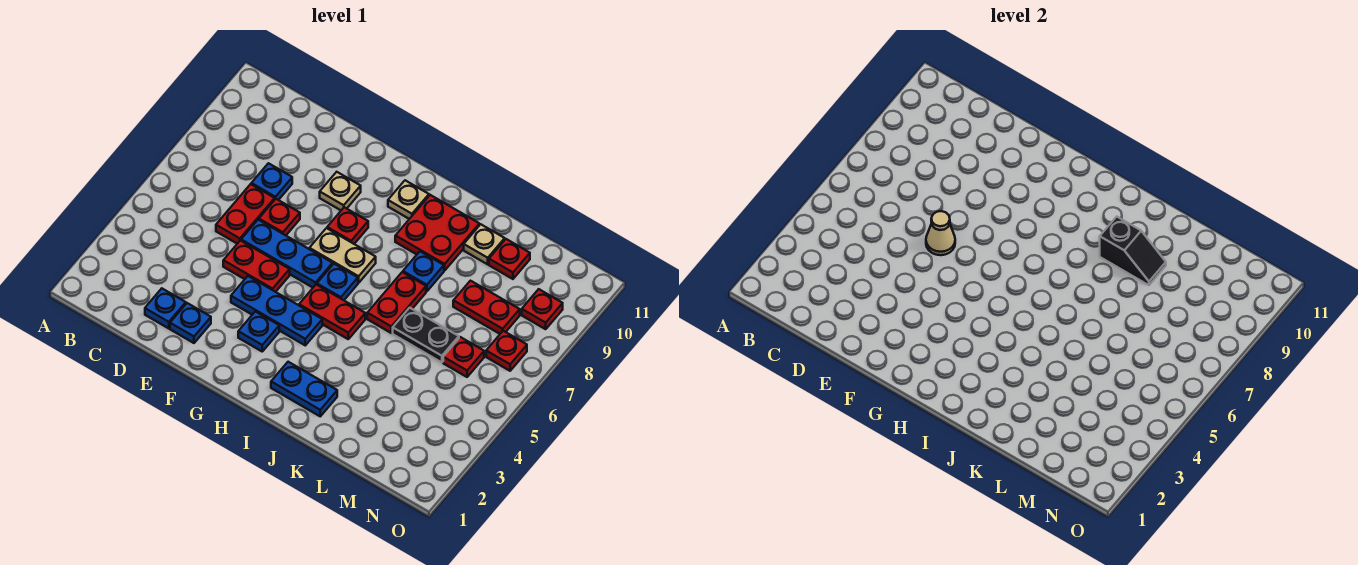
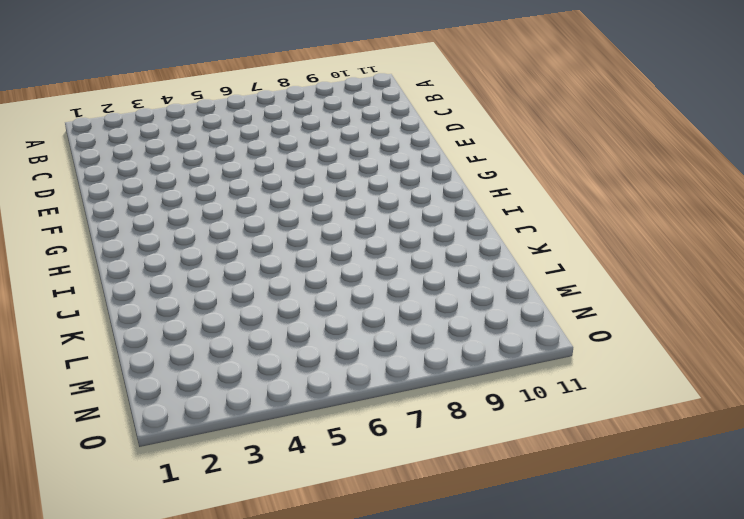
none -> blue plate D2 level 1
none -> red plate D6:D7 level 1
none -> blue plate D8 level 1

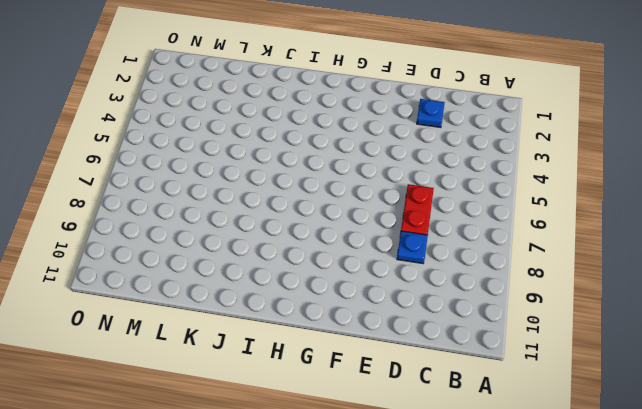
none -> blue plate E2 level 1
none -> red plate E5:F5 level 1
none -> blue plate E6:G6 level 1

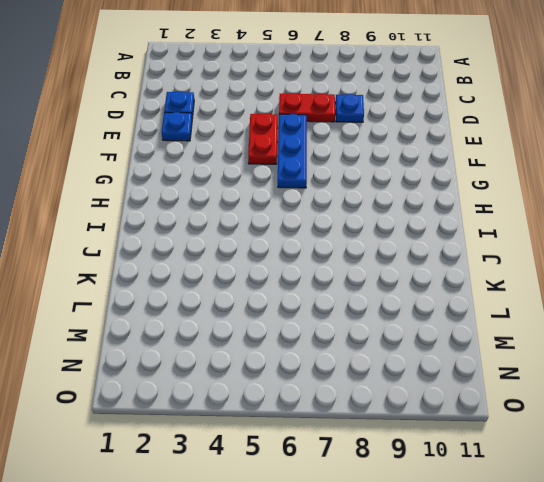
none -> red plate E7 level 1
none -> blue plate F4:H4 level 1
none -> tan plate F9 level 1

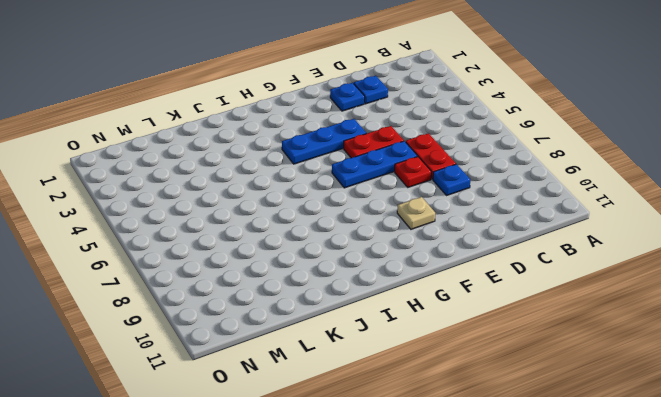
none -> blue plate G3 level 1
none -> tan plate G7:H7 level 1
none -> red plate G8 level 1

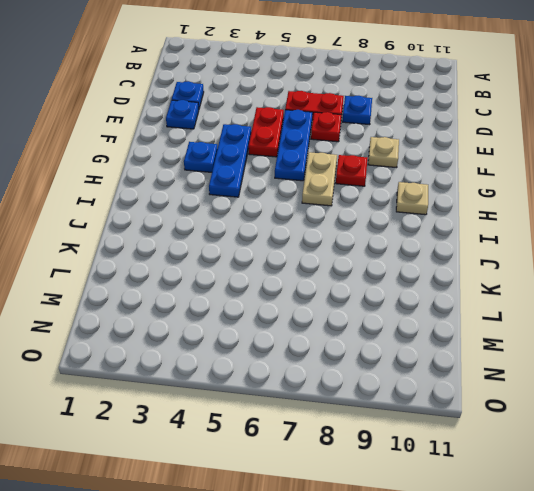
none -> red plate H5:I5 level 1
none -> blue plate H6 level 1
none -> blue plate I2:J2 level 1

